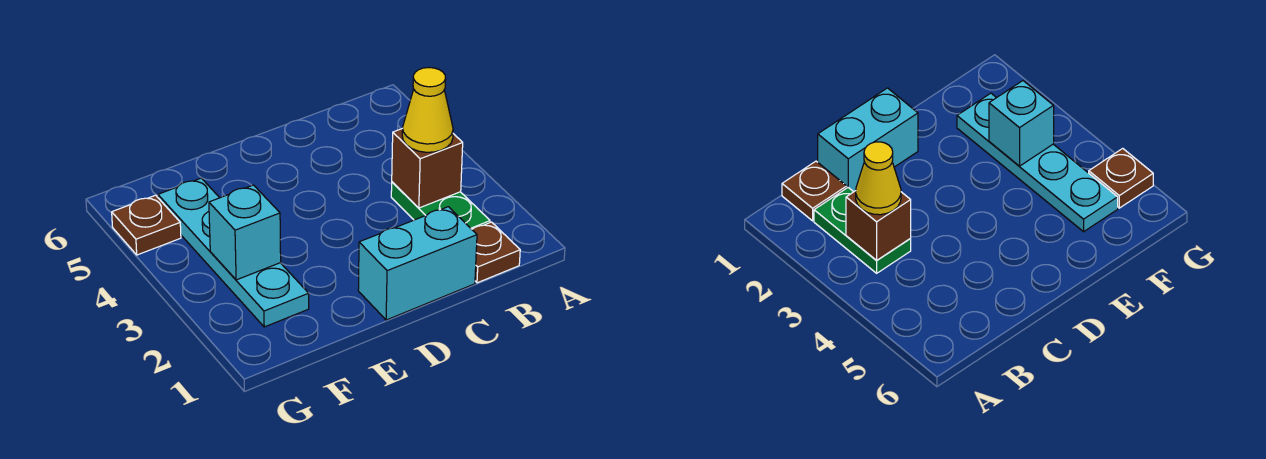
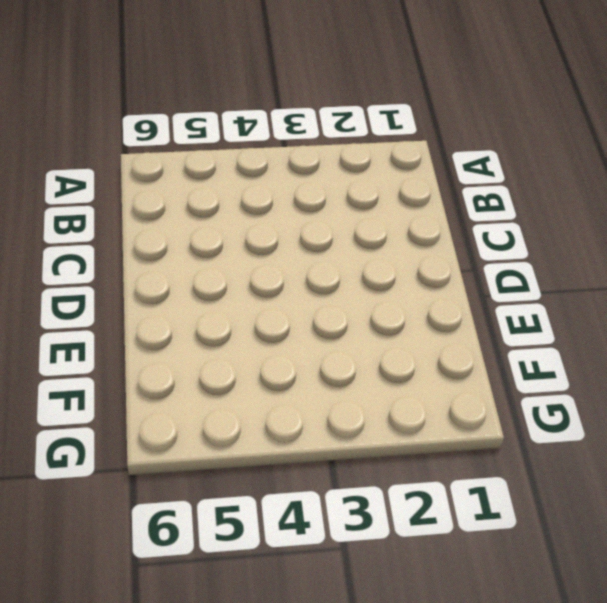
none -> brown plate B1 level 1
none -> green plate B2:B3 level 1

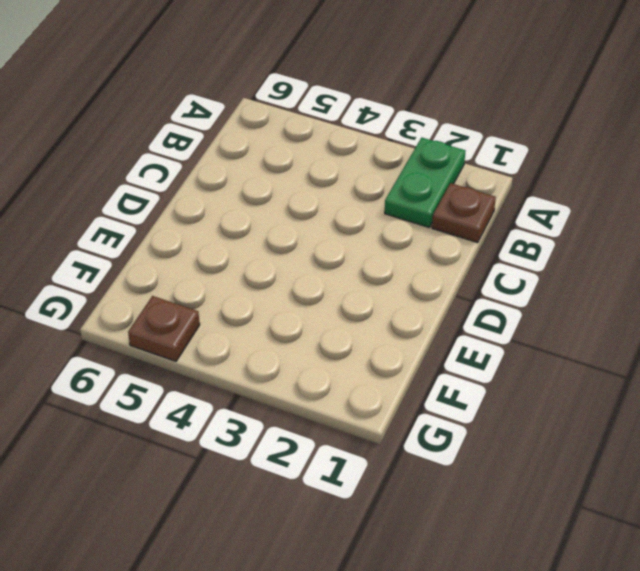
green plate A2:B2 level 1 -> green plate B2:B3 level 1
none -> cyan brick C1:D1 level 1
none -> cyan plate F2:F5 level 1

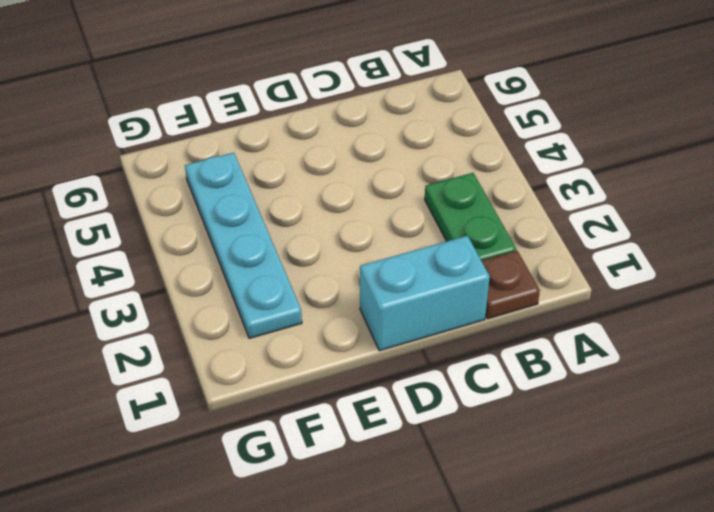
none -> brown plate G5 level 1
none -> brown brick B3 level 2

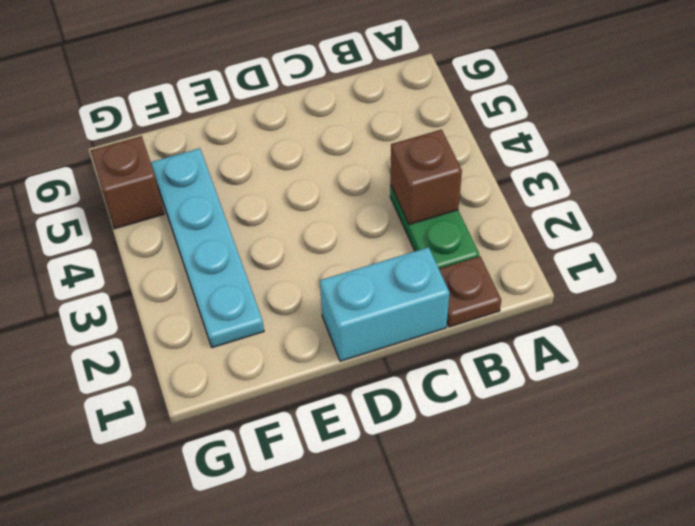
brown brick G5 level 1 -> brown plate G5 level 1
none -> cyan brick F3 level 2
none -> yellow cone B3 level 3

